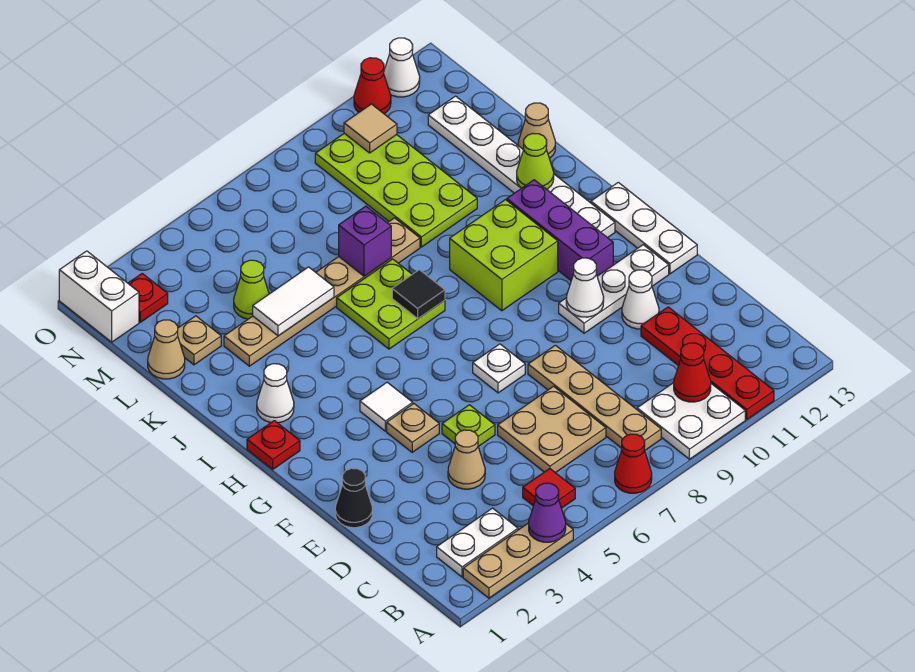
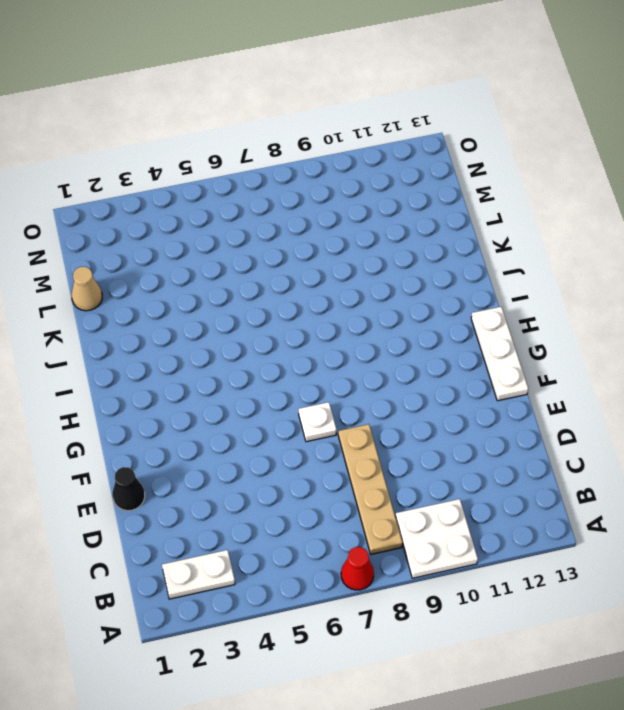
none -> tan plate A2:A4 level 1
none -> red plate A11:D11 level 1
none -> red tile B5 level 1
none -> tan plate C6:D7 level 1

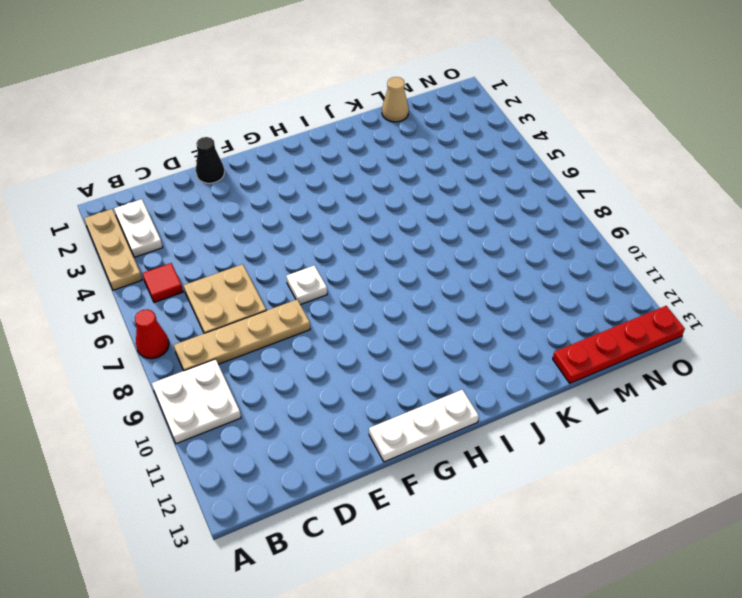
red plate L13:O13 level 1 -> red plate A11:D11 level 1
none -> tan cone D4 level 1
none -> lime plate E5 level 1
none -> white cone E11 level 1
none -> tan plate F4 level 1

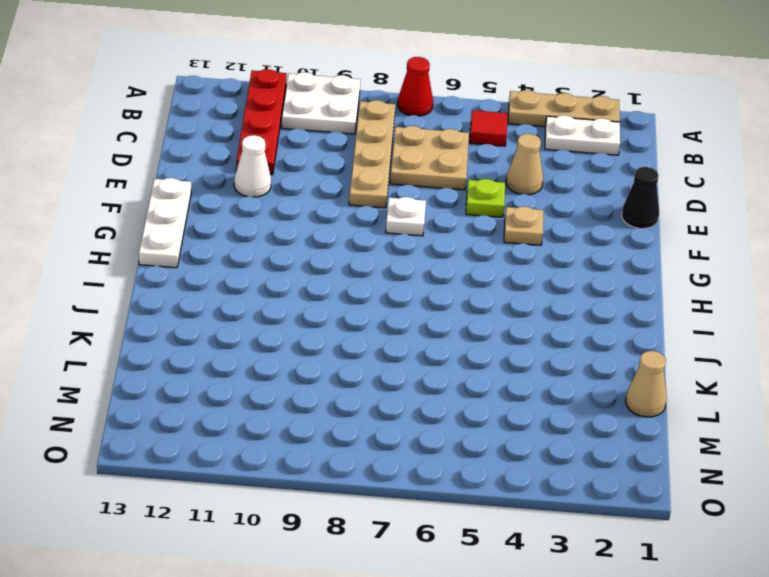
none -> white plate F10:F12 level 1
none -> white tile G4 level 1
none -> purple brick G11:I11 level 1
none -> red plate H1 level 1

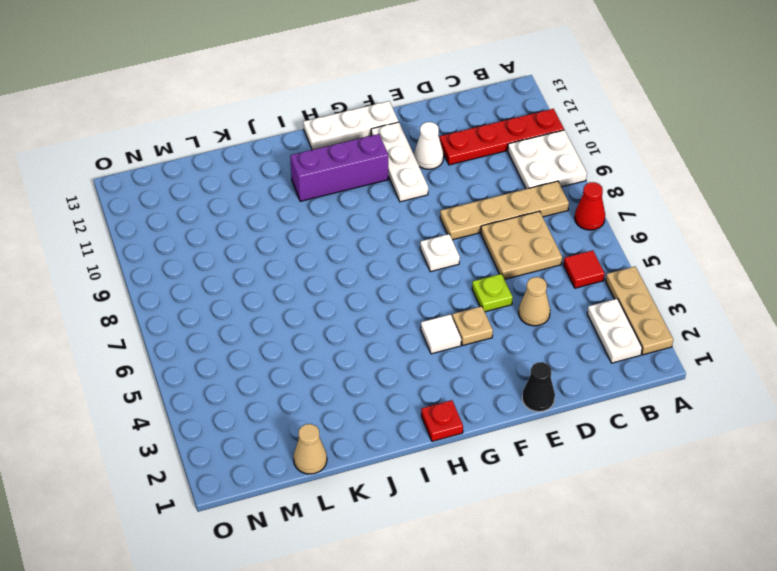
none -> lime brick H9:I10 level 1
none -> white plate H12:M12 level 1
none -> white cone I2 level 1
none -> lime plate I6:J7 level 1

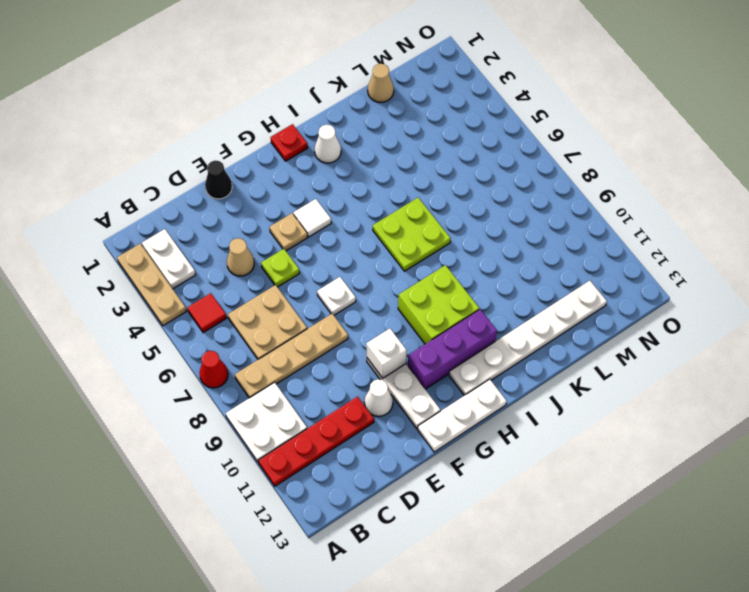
white brick F10 level 2 -> white cone F10 level 2
none -> tan plate K3:K8 level 1
none -> lime plate K9:N10 level 1
none -> tan cone K13 level 1
none -> tan plate L2 level 1

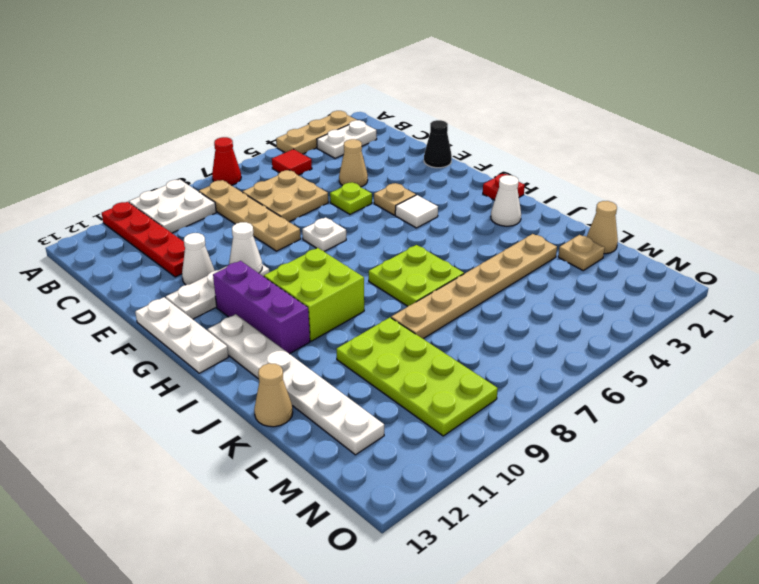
none -> lime cone L4 level 1
none -> white brick N1:O1 level 1
none -> red plate N2 level 1
none -> red cone O11 level 1

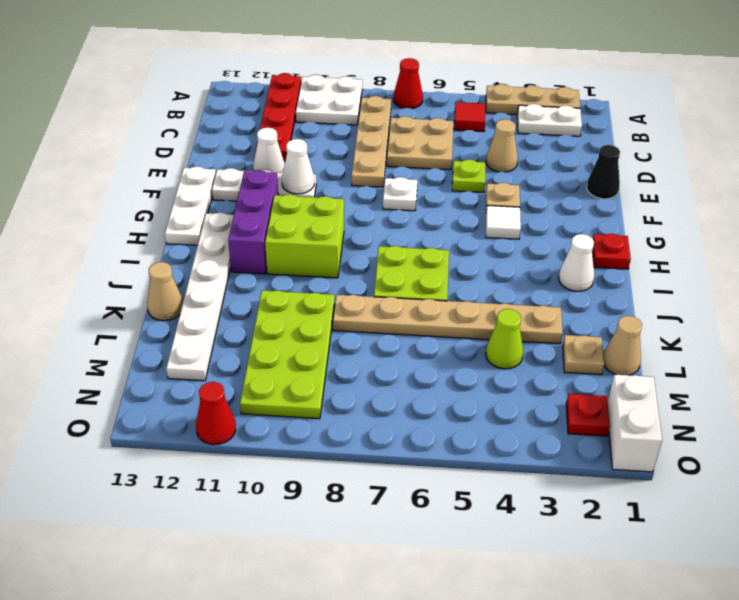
none -> white cone O12 level 1
none -> purple cone A4 level 2
none -> red cone B10 level 2
none -> black tile I7 level 2

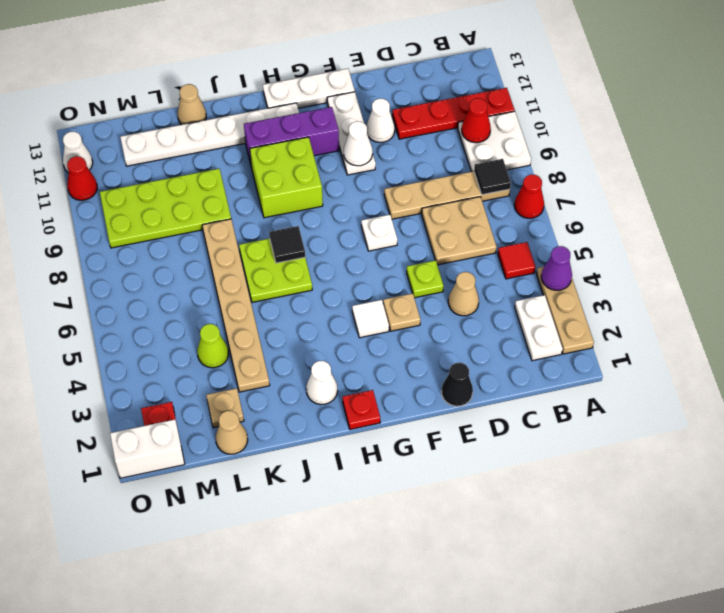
black tile B8 level 2 -> none
none -> lime cone J12 level 2
none -> white tile K4:K5 level 2
none -> purple brick K7 level 2
none -> tan tile N10 level 2

